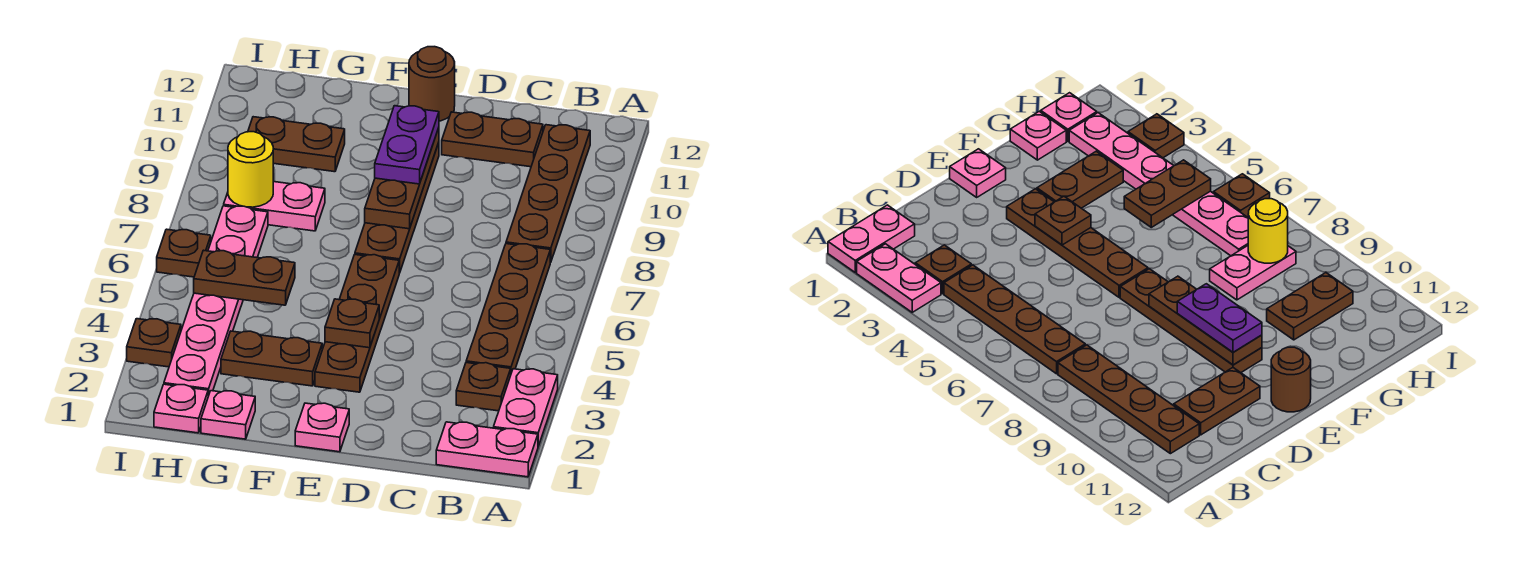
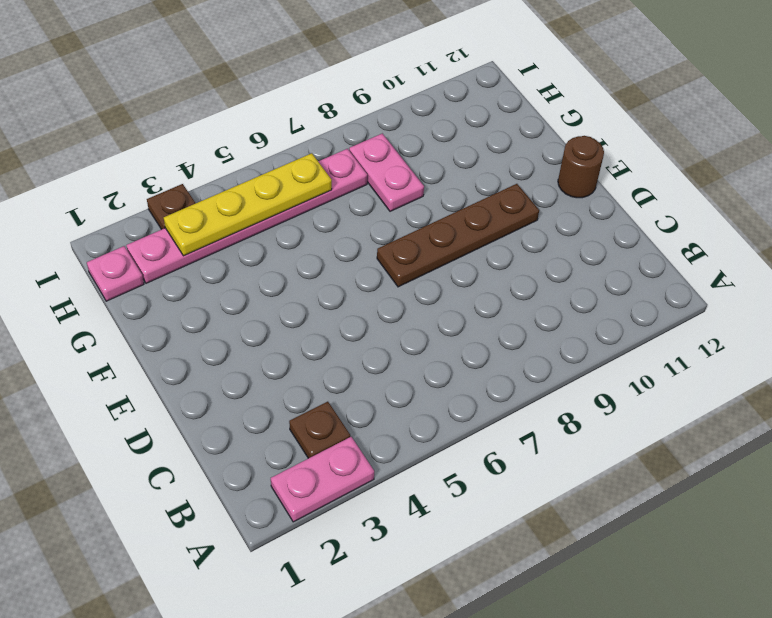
yellow plate H3:H6 level 2 -> brown plate G5:H5 level 2
none -> pink plate A1:B1 level 1
none -> brown plate B4:B7 level 1
none -> brown plate B8:B11 level 1

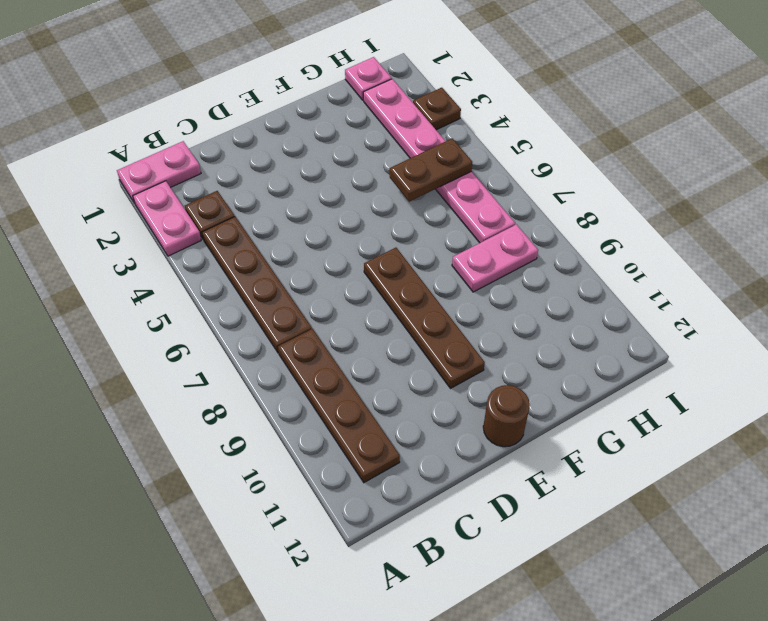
none -> brown plate C11:D11 level 1
none -> pink plate E1 level 1
none -> brown plate E3:E6 level 1

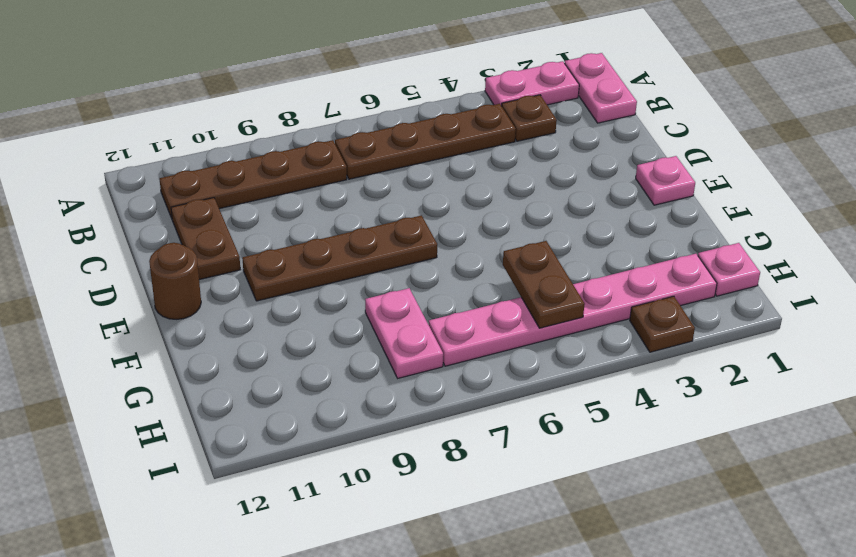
none -> brown plate E3:E6 level 1
none -> brown plate F3:G3 level 1
none -> pink plate G1 level 1

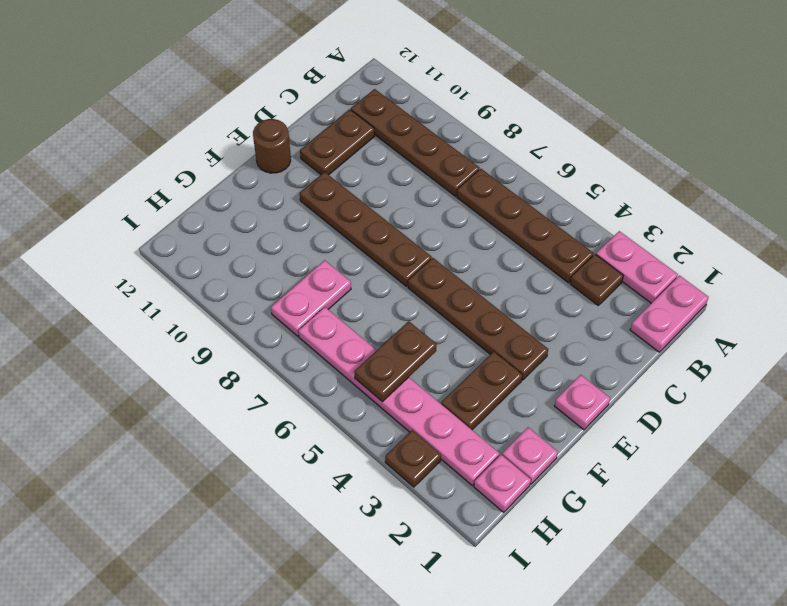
none -> brown plate G10:H10 level 1
none -> brown plate I6 level 1
none -> brown plate E4 level 2

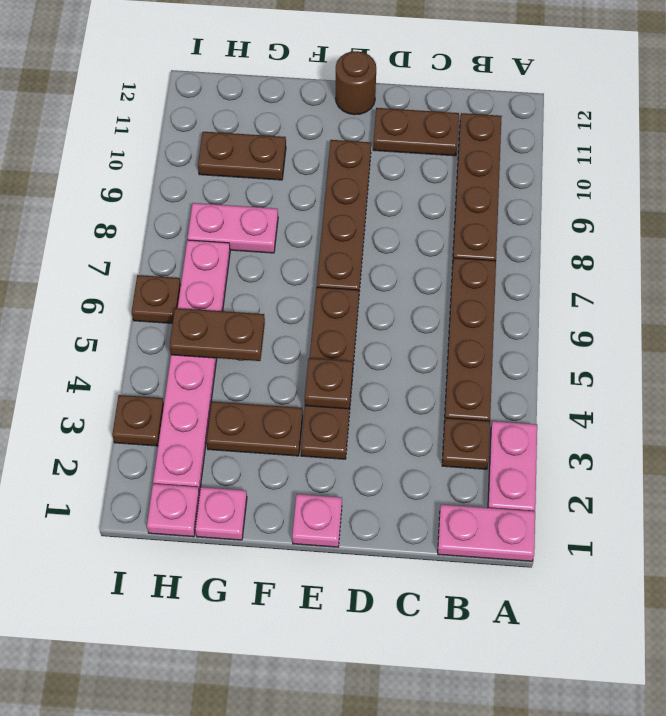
none -> brown plate E8:E10 level 2
none -> yellow round brick H8 level 2
none -> purple plate E9:E10 level 3

